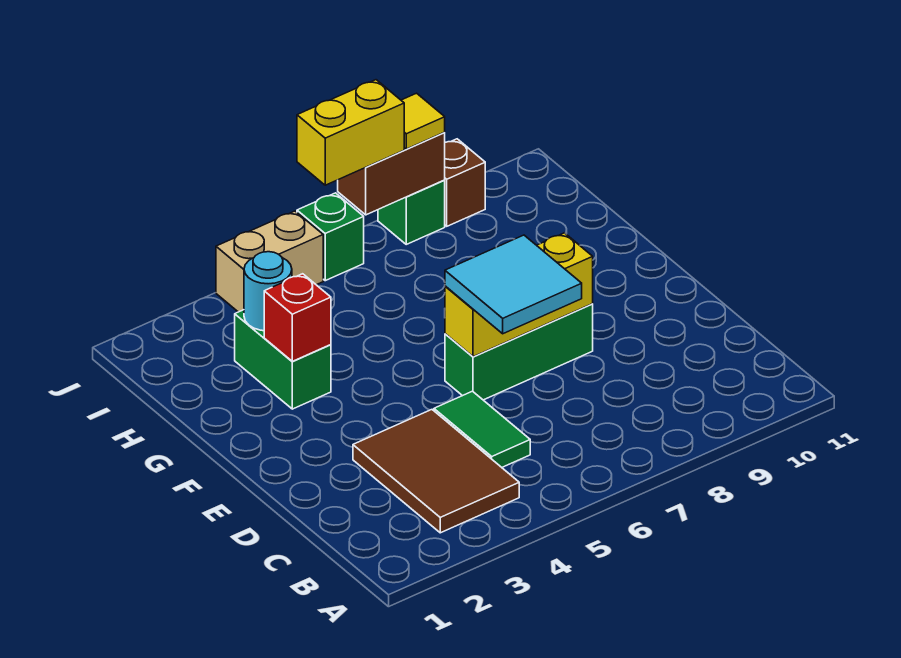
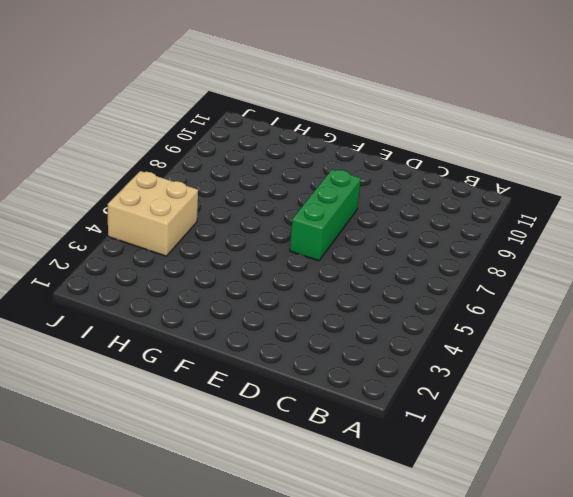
tan brick I4:J5 level 1 -> tan brick J4:J5 level 1
none -> brown tile B3:D4 level 1
none -> green tile C5:D5 level 1
none -> green brick G3:H3 level 1

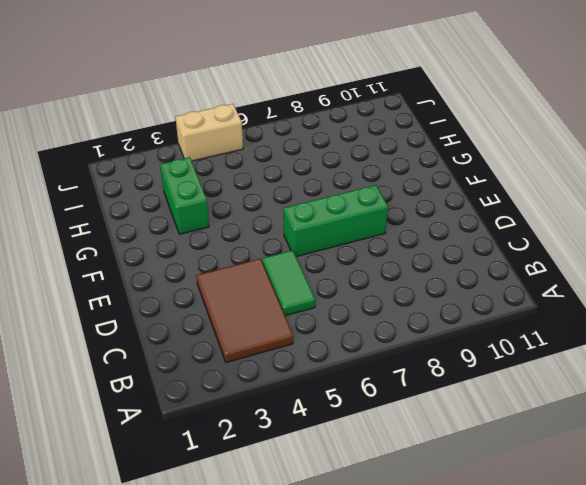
none -> green brick J6 level 1
none -> green brick J8 level 1
none -> brown brick J9 level 1

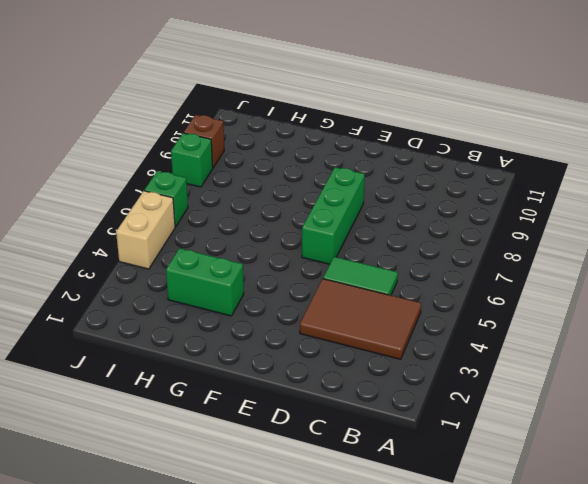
none -> yellow brick E6:E8 level 2
none -> red brick G3 level 2
none -> cyan round brick H3 level 2

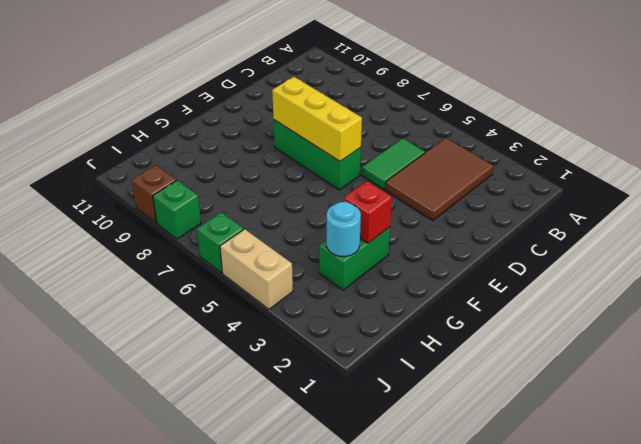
none -> brown brick J7:J8 level 2
none -> cyan tile D6:E7 level 3
none -> yellow brick J6:J7 level 3

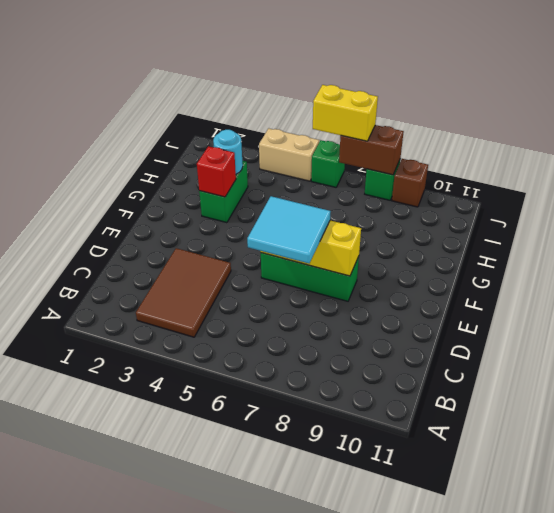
none -> green tile C5:D5 level 1
none -> yellow tile J8 level 3

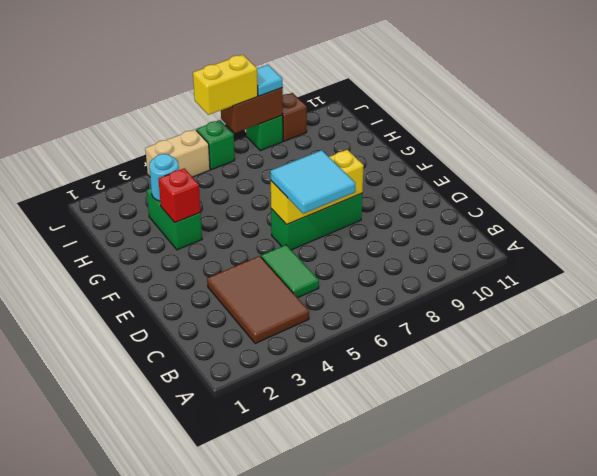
cyan tile J8 level 3 -> yellow tile J8 level 3

